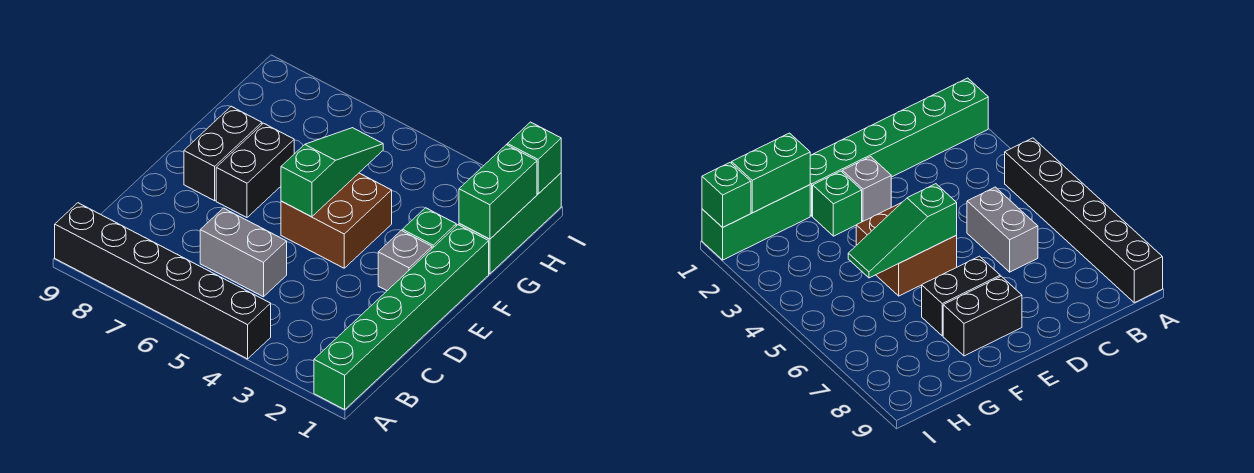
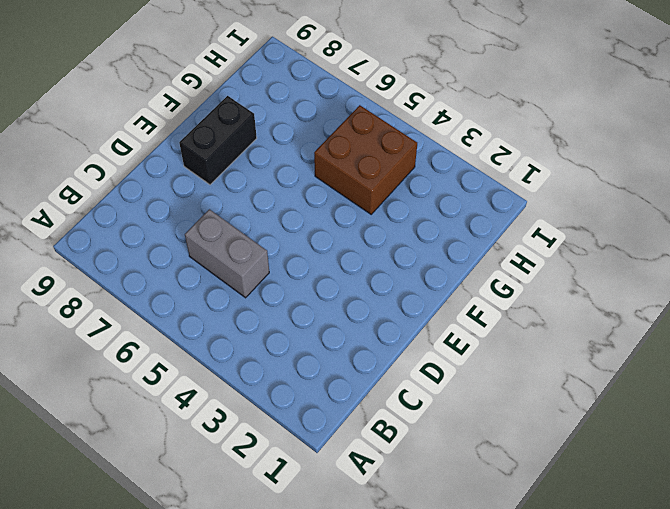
brown brick G4:H5 level 1 -> brown brick E4:F5 level 1
none -> green brick A1:F1 level 1
none -> black brick A4:A9 level 1
none -> grey brick E2 level 1

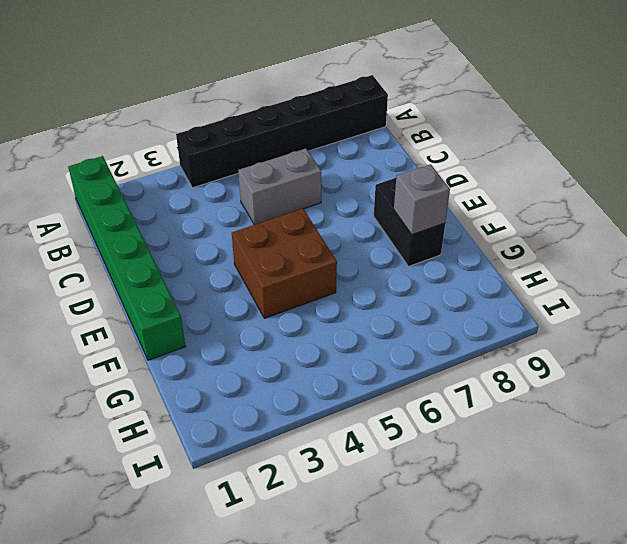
grey brick F8 level 2 -> grey brick E2 level 1
none -> black brick E7:F7 level 1
none -> green brick F2 level 1
none -> green brick G1:I1 level 1

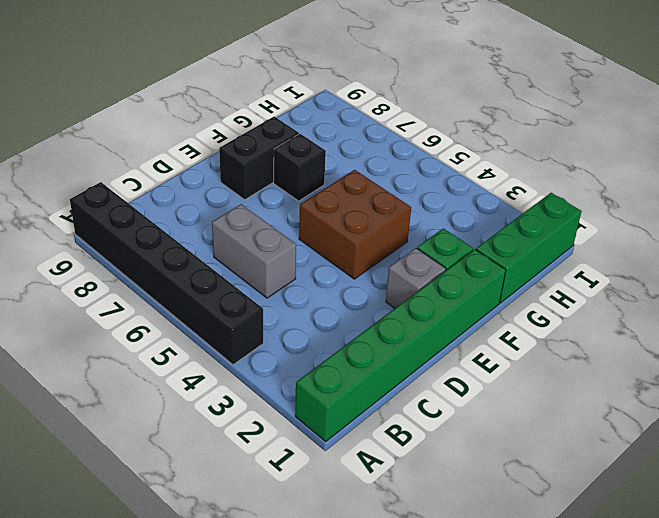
black brick F7 level 1 -> black brick E7:F7 level 1
none -> green slope E5:G5 level 2 top E
none -> green brick G1:H1 level 2
none -> green brick I1 level 2

